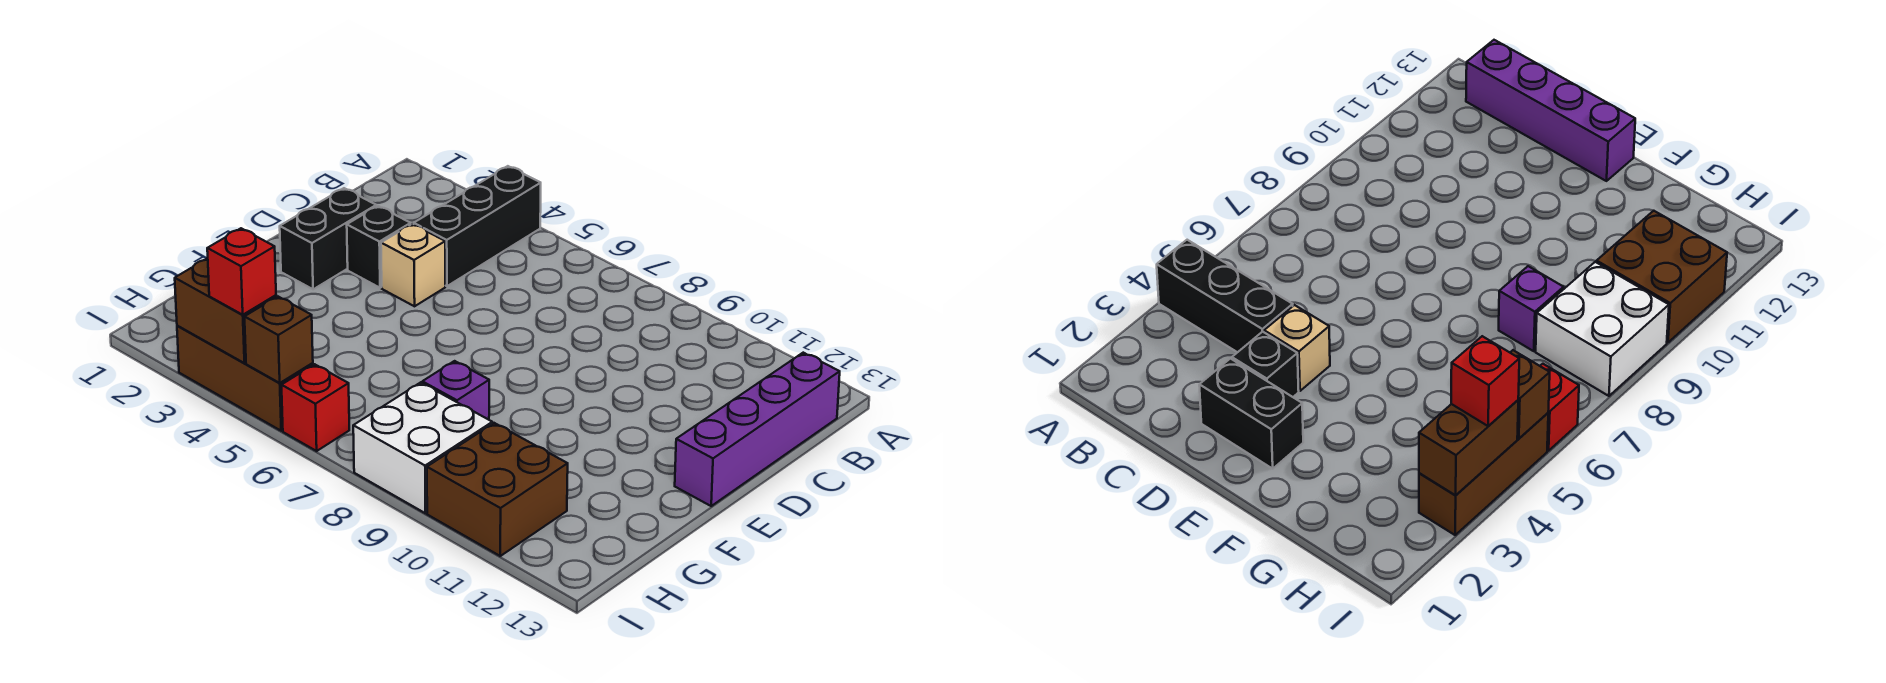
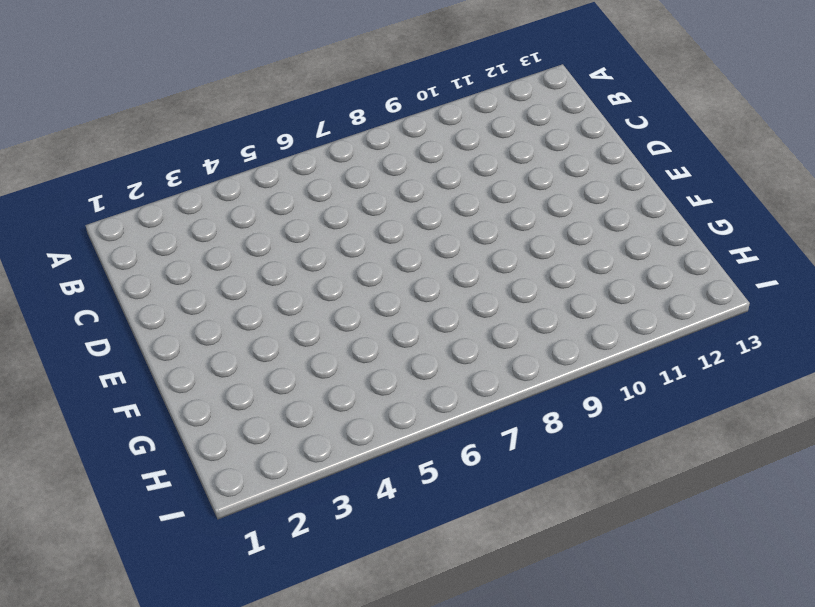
none -> black brick A4:C4 level 1
none -> purple brick B13:E13 level 1
none -> black brick D2:E2 level 1

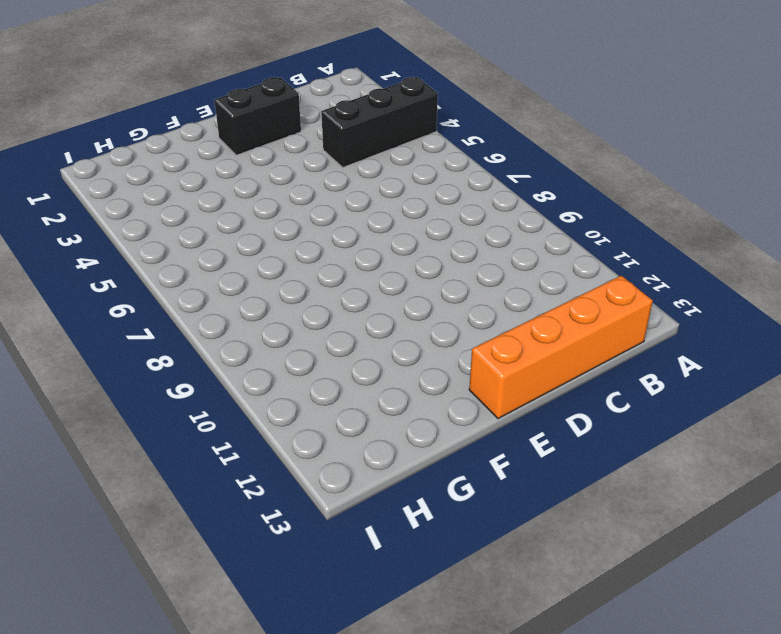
orange brick B13:E13 level 1 -> purple brick B13:E13 level 1
none -> black brick D3 level 1
none -> tan brick D4 level 1
none -> purple brick G8 level 1

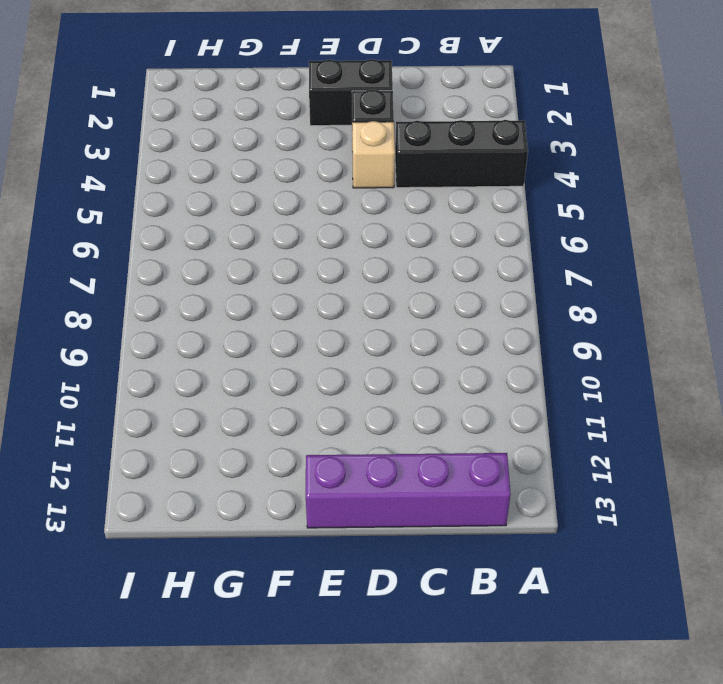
none -> purple brick G8 level 1
none -> white brick H8:I9 level 1
none -> brown brick H10:I11 level 1

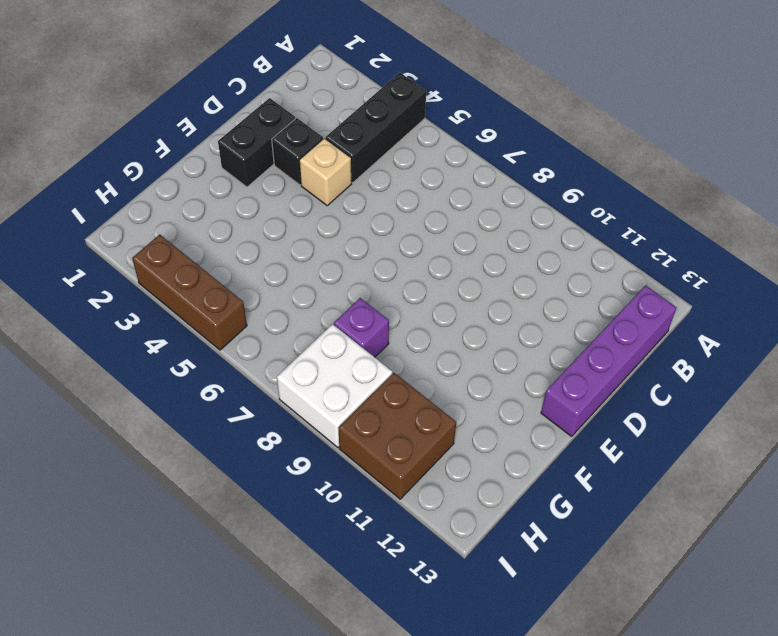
none -> red brick I6 level 1
none -> brown brick I3:I4 level 2
none -> brown brick I5 level 2

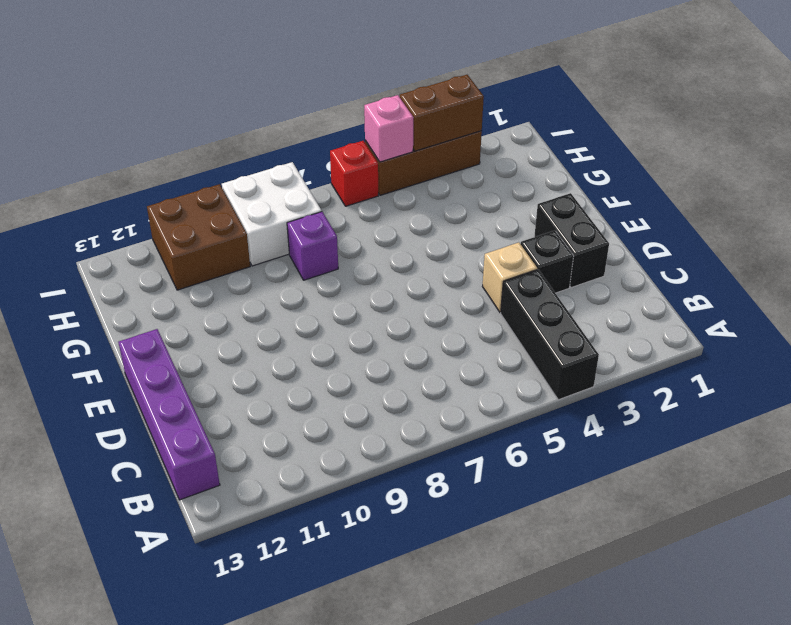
pink brick I5 level 2 -> brown brick I5 level 2
none -> red brick I4 level 3

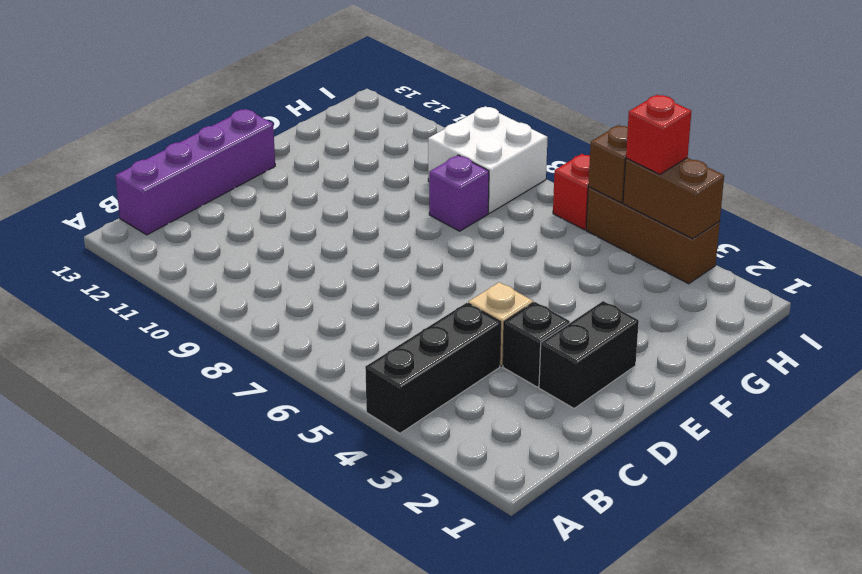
none -> brown brick H10:I11 level 1

